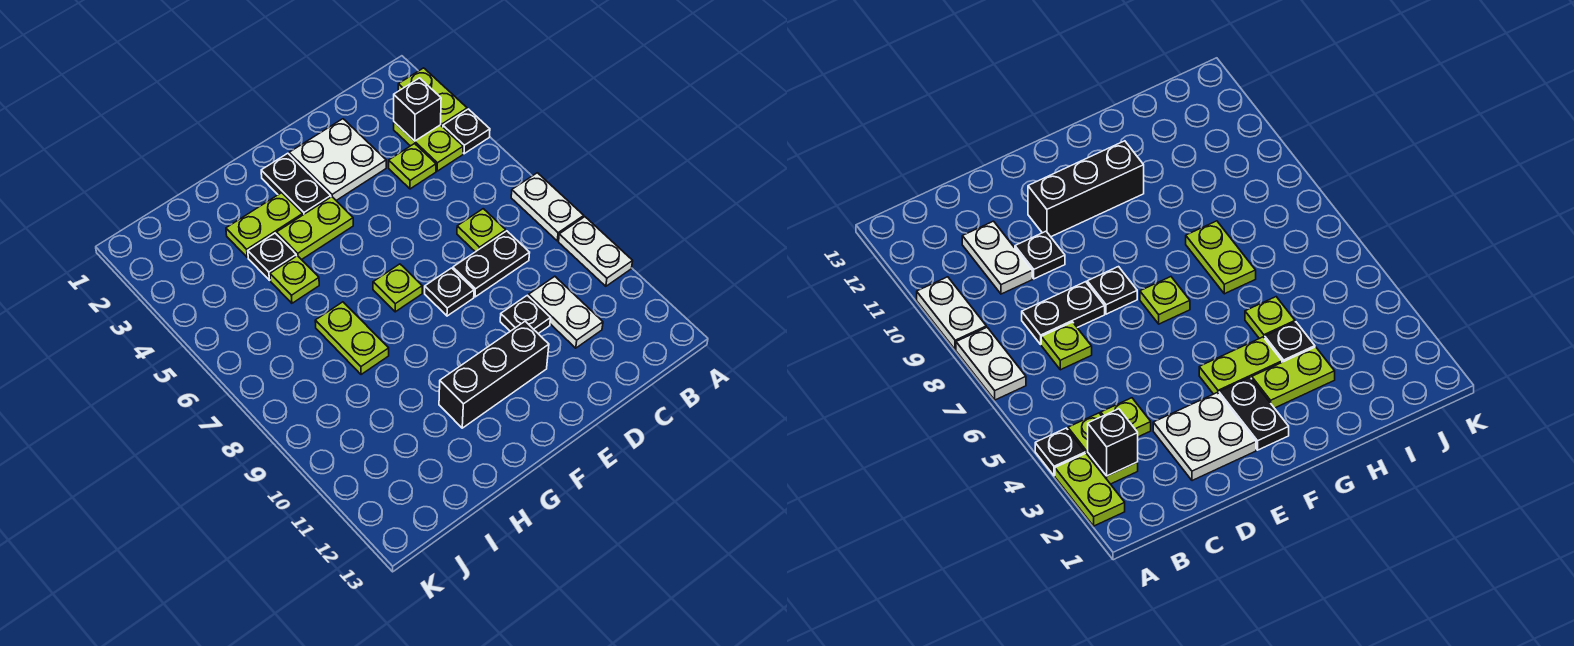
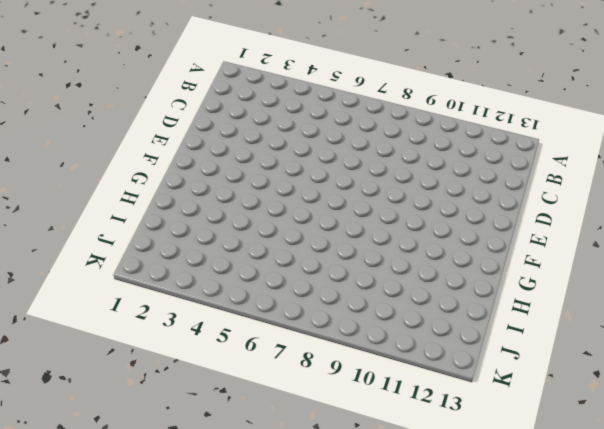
none -> lime plate A2:A3 level 1
none -> black plate A4 level 1
none -> white plate A7:A8 level 1

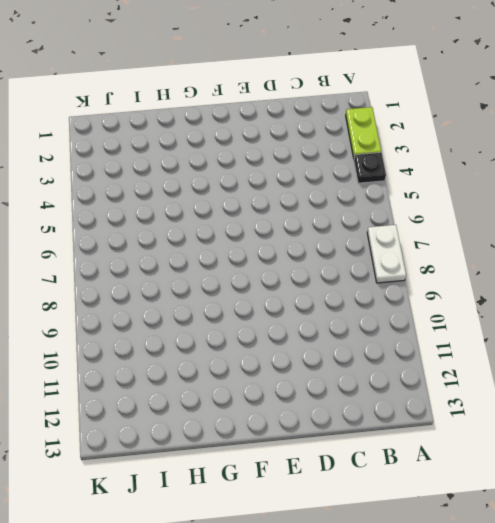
none -> white plate A9:A10 level 1
none -> lime plate B3:B4 level 1
none -> lime plate C4 level 1

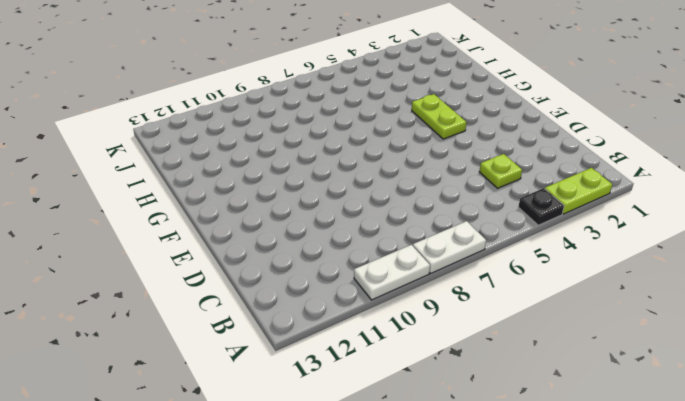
none -> lime plate B3:B4 level 1
none -> lime plate C7 level 1
none -> black plate C8:D8 level 1

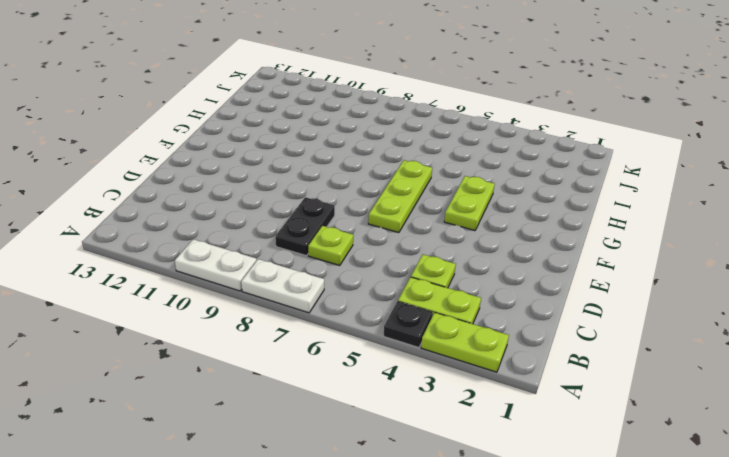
lime plate E6:G6 level 1 -> none
none -> white plate C10:C11 level 1
none -> white plate D2:E3 level 1
none -> black plate D10 level 1

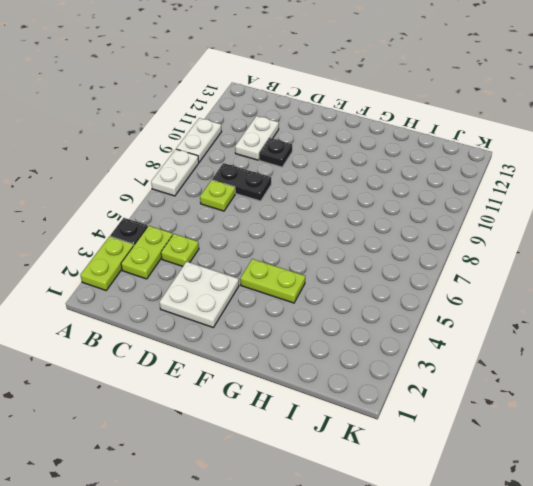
none -> black plate E8 level 1
none -> black brick E11:G11 level 1
none -> black plate F2:F3 level 1

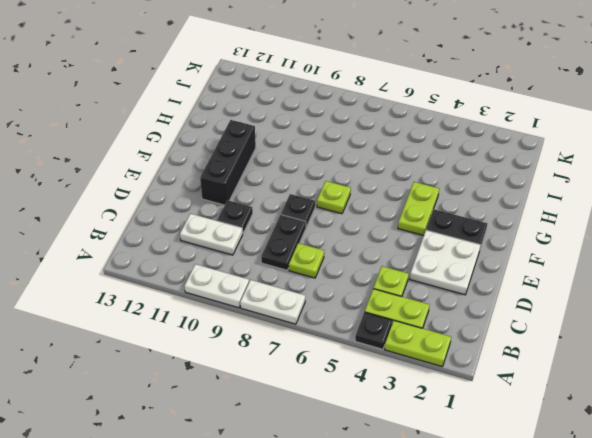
none -> lime plate G3:H3 level 1
none -> black plate H4 level 1
none -> lime plate H5 level 1

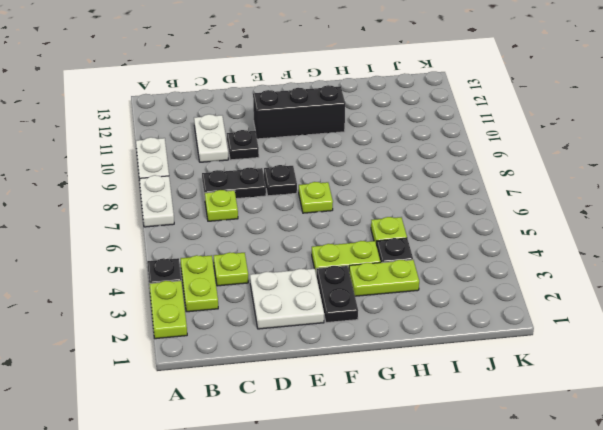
none -> lime plate H7:H8 level 1
none -> black brick B3 level 2

